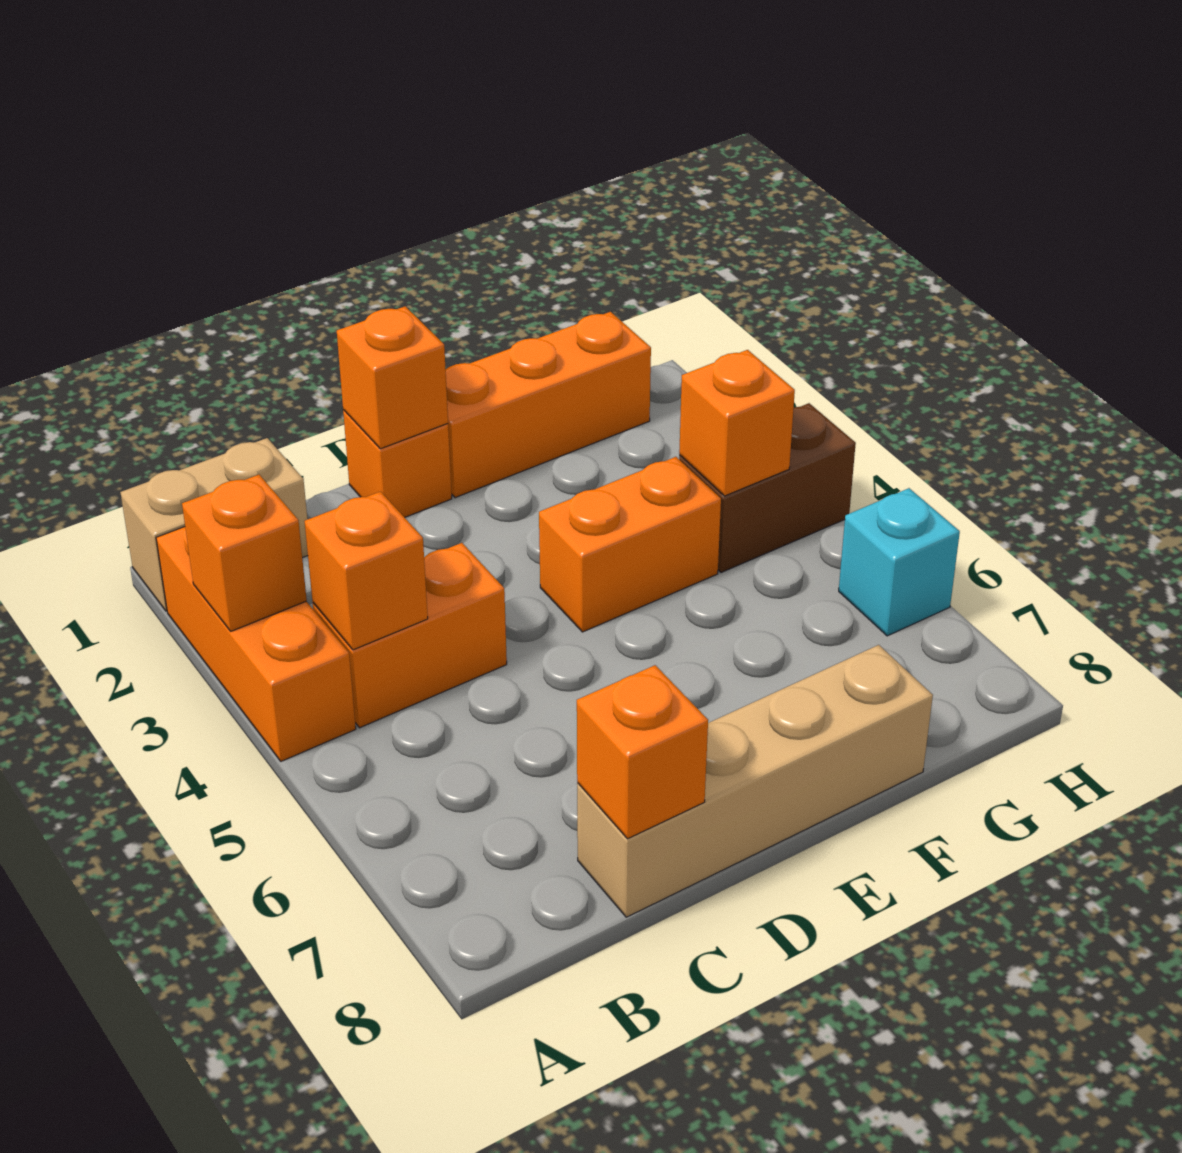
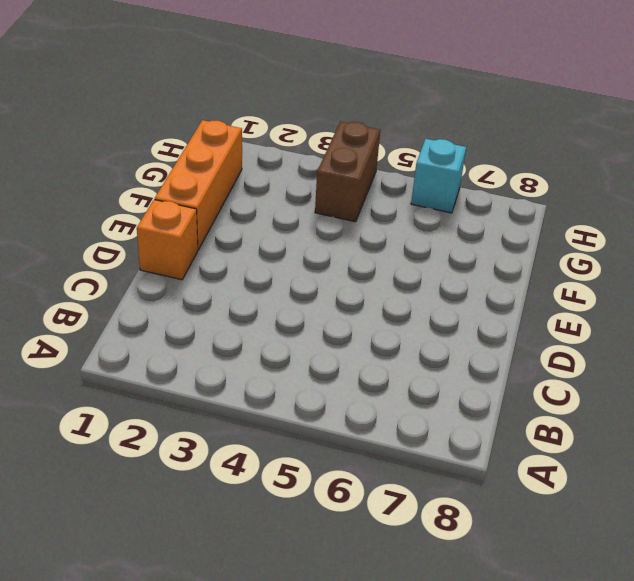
none -> tan brick A1:B1 level 1
none -> orange brick A2:A4 level 1
none -> orange brick B4:C4 level 1

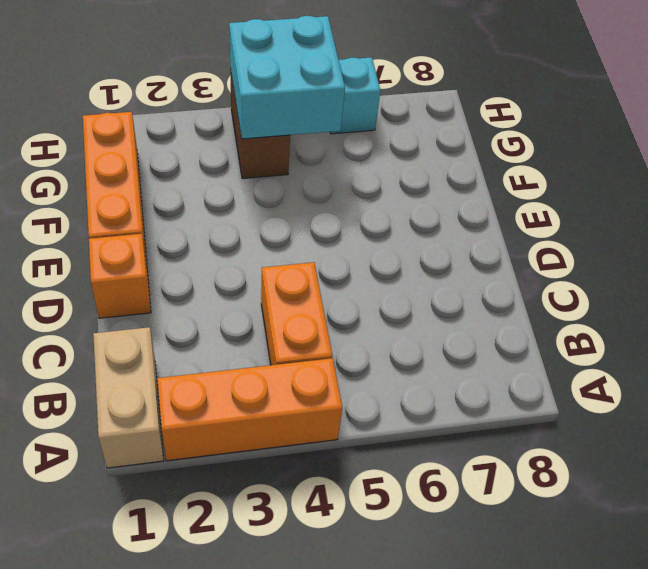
cyan brick G4:H5 level 2 -> orange brick G4 level 2
none -> tan brick C8:F8 level 1
none -> orange brick E4:F4 level 1
none -> orange brick A3 level 2

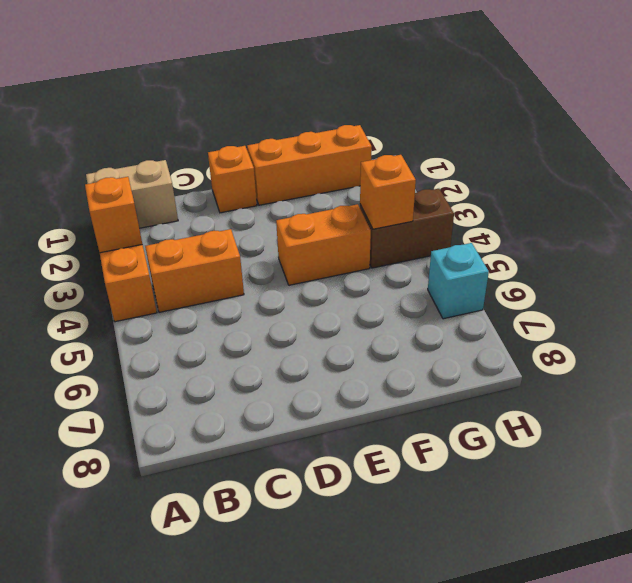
none -> tan brick C8:F8 level 1
none -> orange brick B4 level 2
none -> orange brick C8 level 2

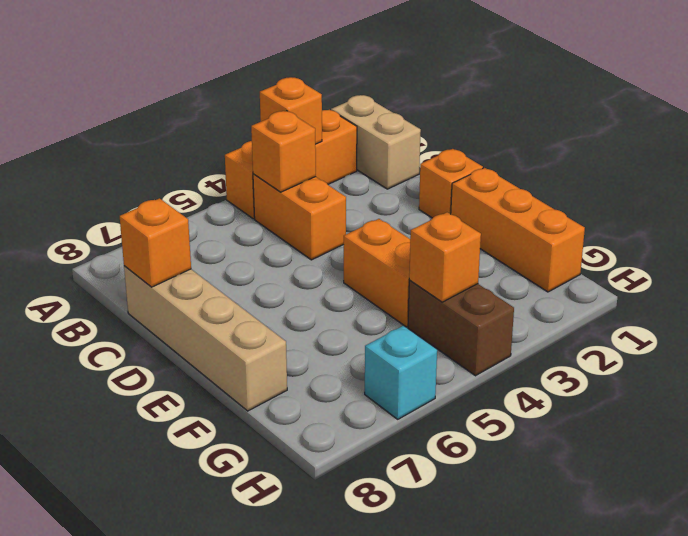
none -> orange brick D1 level 2

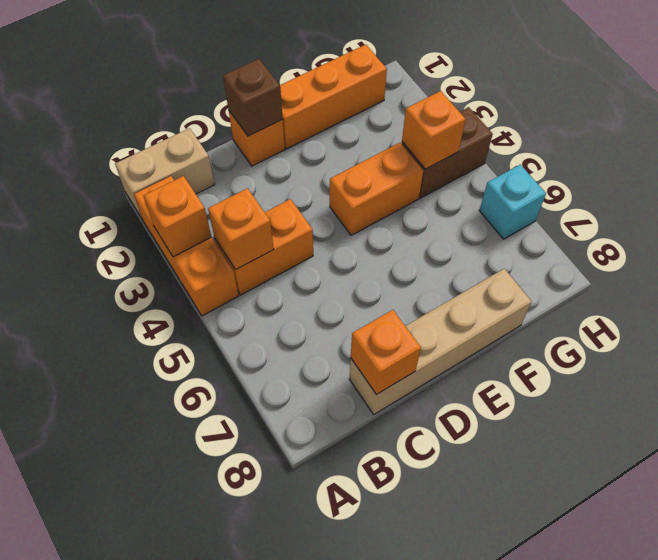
brown brick D1 level 2 -> orange brick D1 level 2

